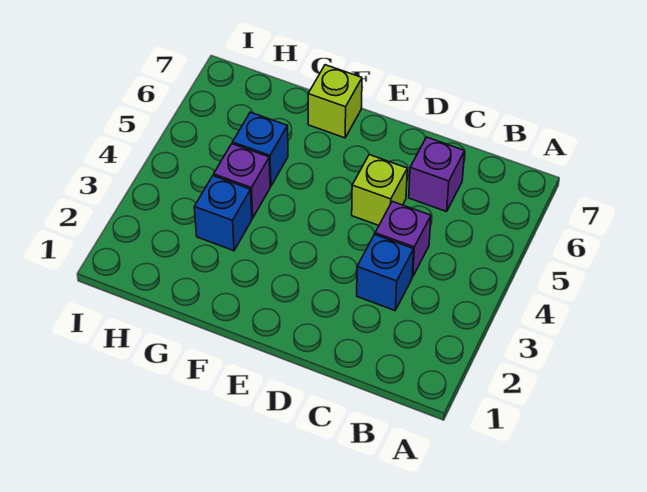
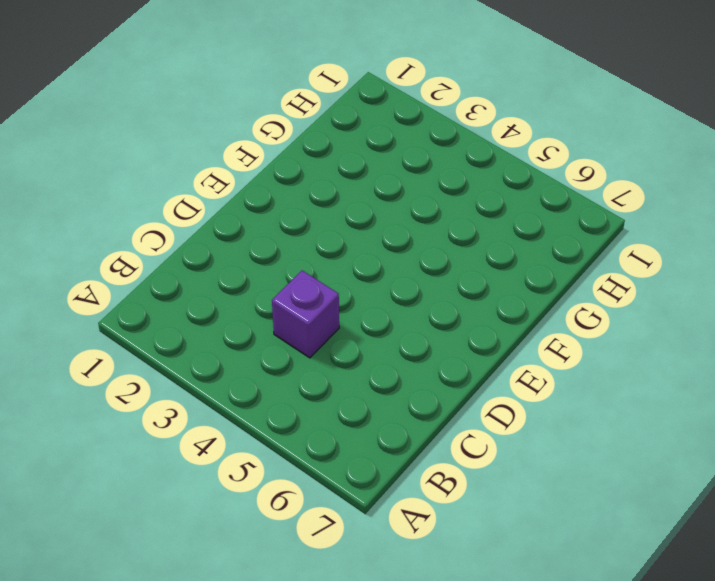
none -> blue brick C3 level 1
none -> purple brick C6 level 1

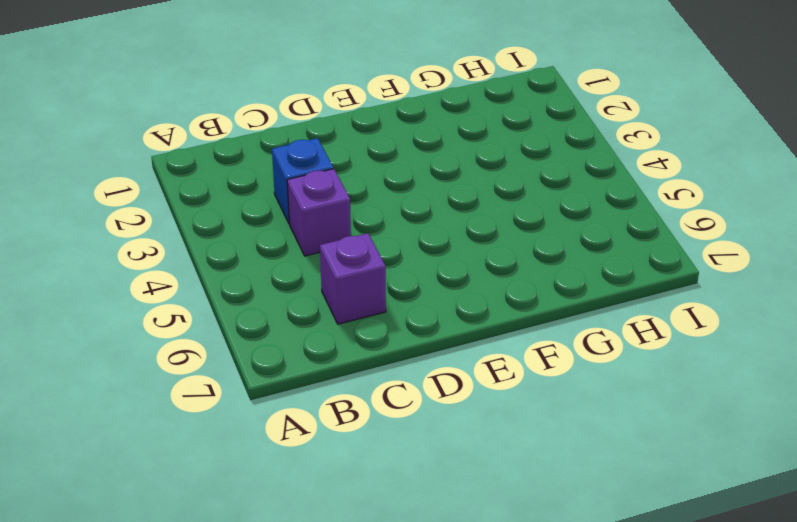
none -> lime brick D5 level 1
none -> lime brick F7 level 1

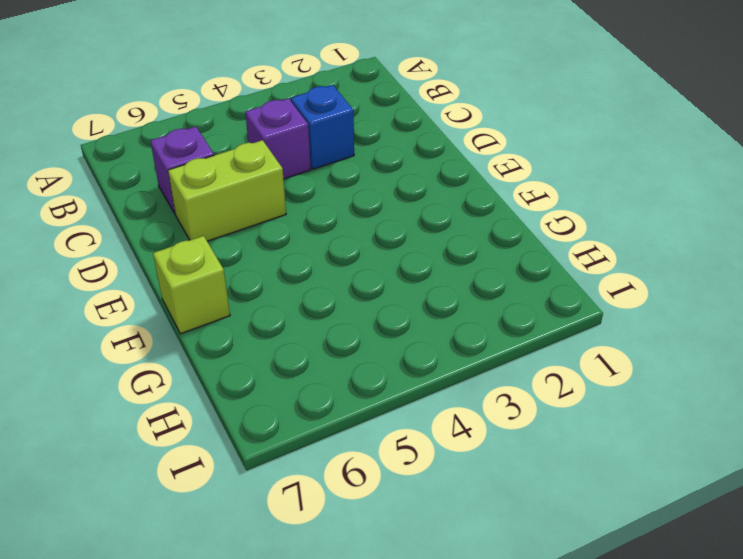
lime brick D5:D6 level 1 -> lime brick D5 level 1
none -> blue brick G3 level 1
none -> purple brick G4 level 1

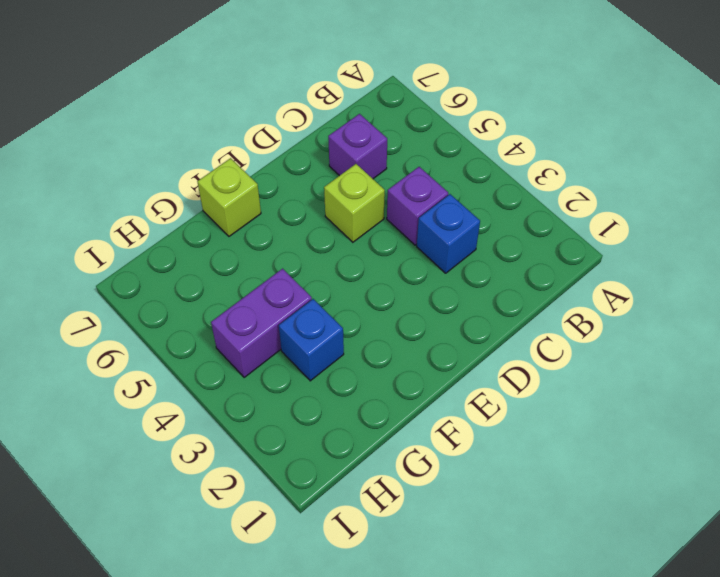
purple brick G4:H4 level 1 -> purple brick G4 level 1
none -> blue brick G5 level 1

